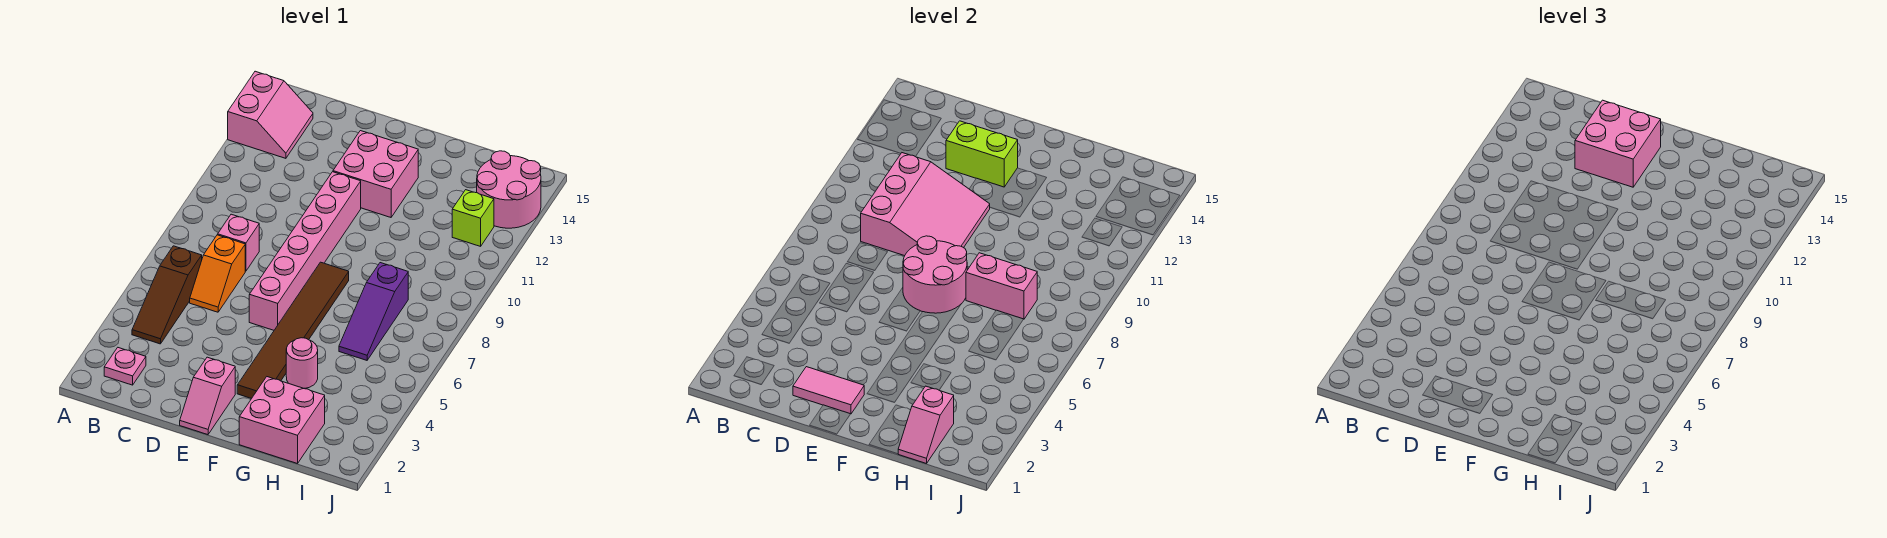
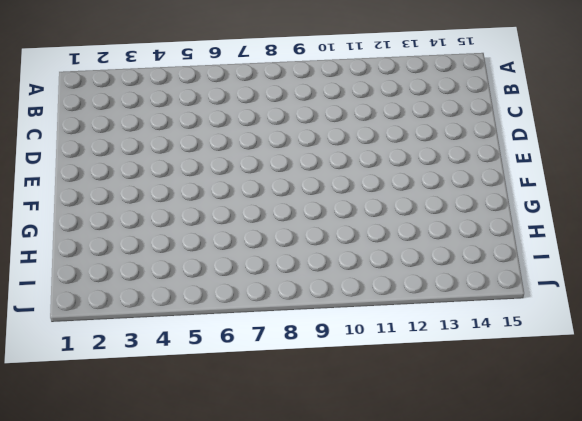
none -> pink slope A13:B14 level 1 top A
none -> pink plate B2 level 1
none -> brown slope B4:B6 level 1 top 6

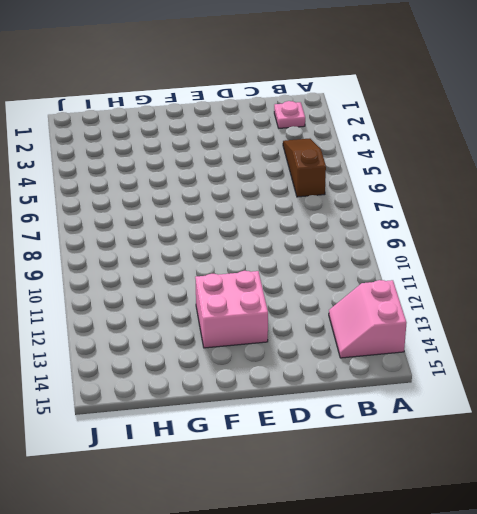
none -> orange slope C6:C7 level 1 top 7
none -> pink brick C8 level 1
none -> pink slope E1:E2 level 1 top 2

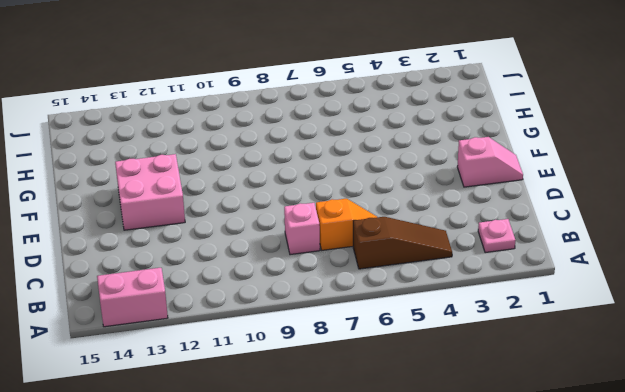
none -> pink brick E6:E11 level 1
none -> brown tile F3:F8 level 1
none -> pink brick G1:H2 level 1

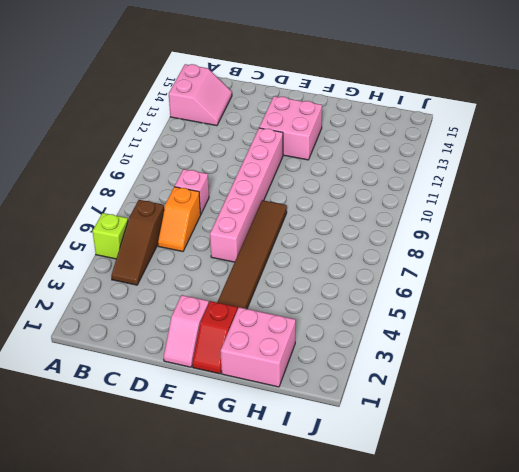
lime brick A5 level 1 -> lime brick I12 level 1
red slope F1:F2 level 1 top 2 -> none
none -> pink plate B2 level 1
none -> pink round brick G4 level 1
none -> purple slope H6:H8 level 1 top 8

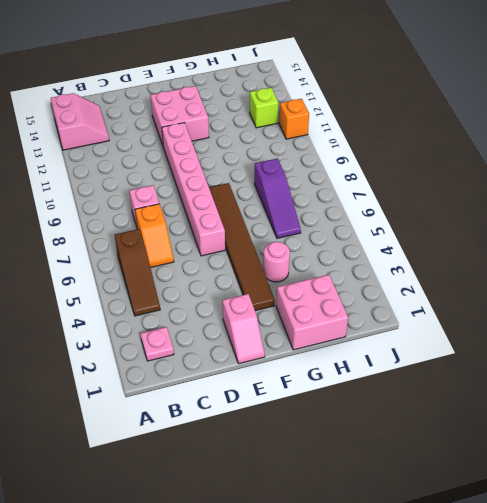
orange brick J11 level 1 -> none
none -> pink round brick I13:J14 level 1
none -> pink slope C9:E11 level 2 top C
none -> pink tile D2:E2 level 2

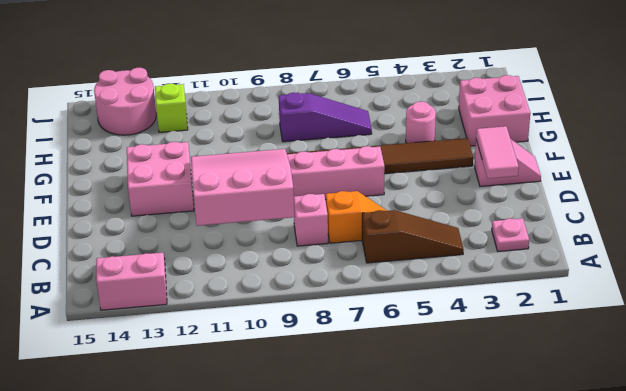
none -> lime brick D13:E13 level 2
none -> pink round brick E7:F8 level 2
none -> pink brick G8:H8 level 2

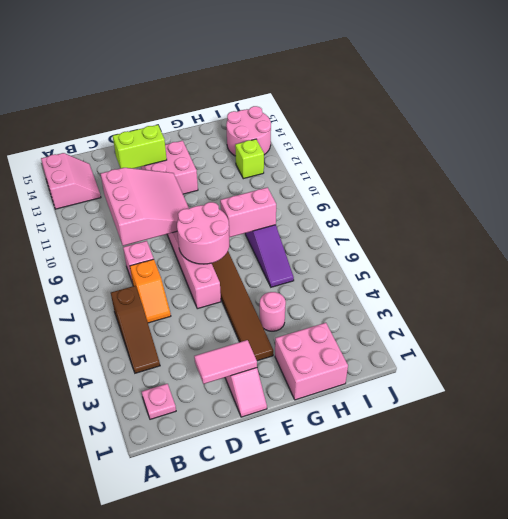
none -> pink slope H1:H2 level 2 top 2
none -> pink brick D13:E14 level 3

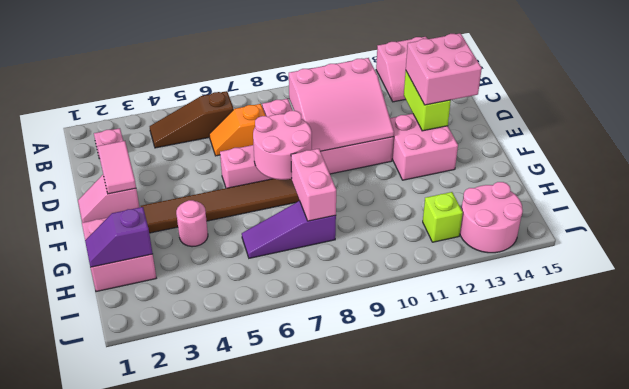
purple slope H1:H2 level 2 top 2 -> pink slope H1:H2 level 2 top 2

